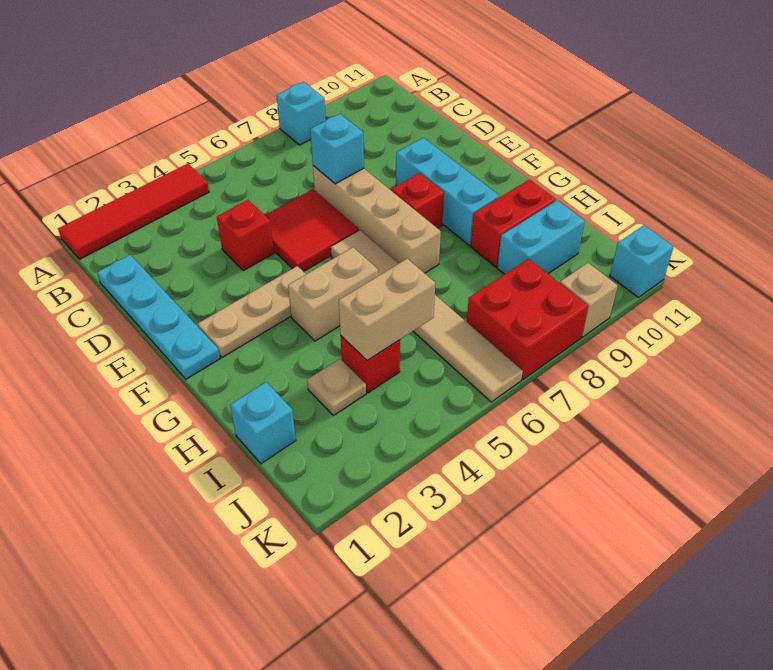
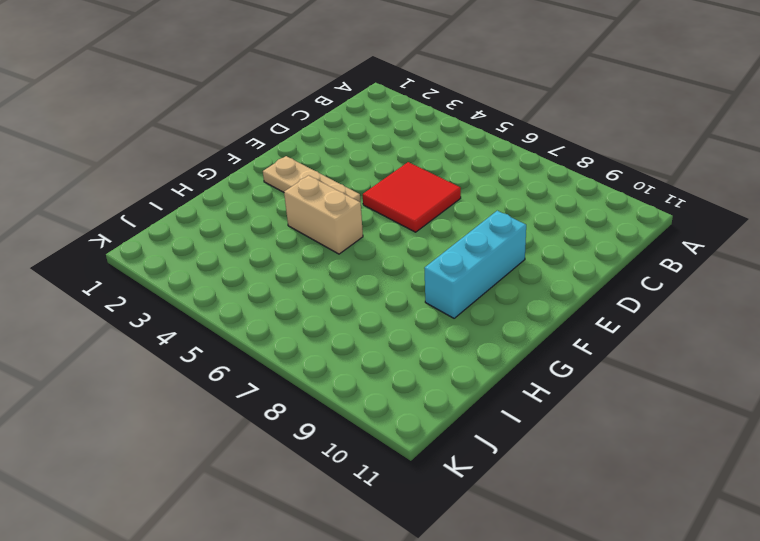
none -> red tile A1:A4 level 1
none -> cyan brick A8 level 1
none -> cyan plate C1:F1 level 1

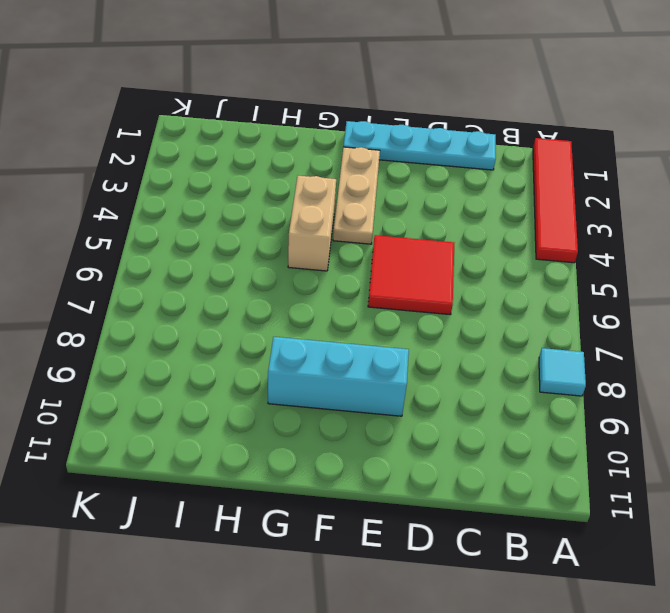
cyan tile A8 level 1 -> cyan brick A8 level 1
none -> red brick D4 level 1
none -> tan brick D7:G7 level 1
none -> tan tile F6:K6 level 1

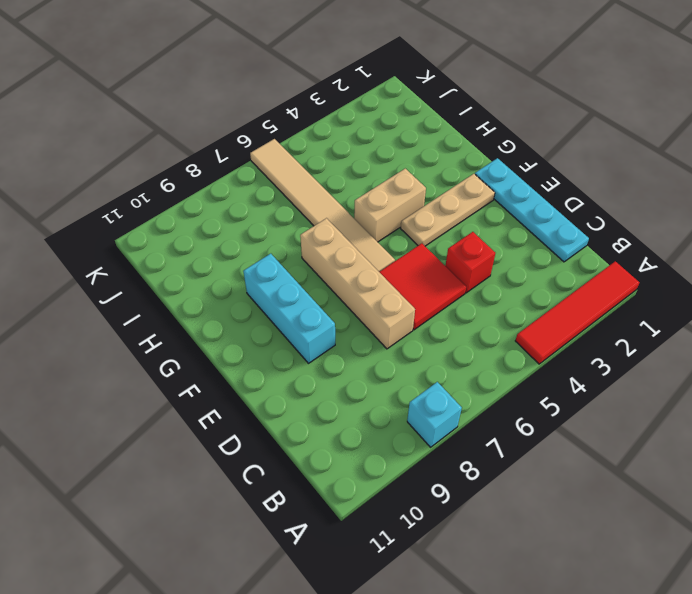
none -> red brick F8 level 1
none -> red brick H9:H10 level 1
none -> cyan brick I1 level 1

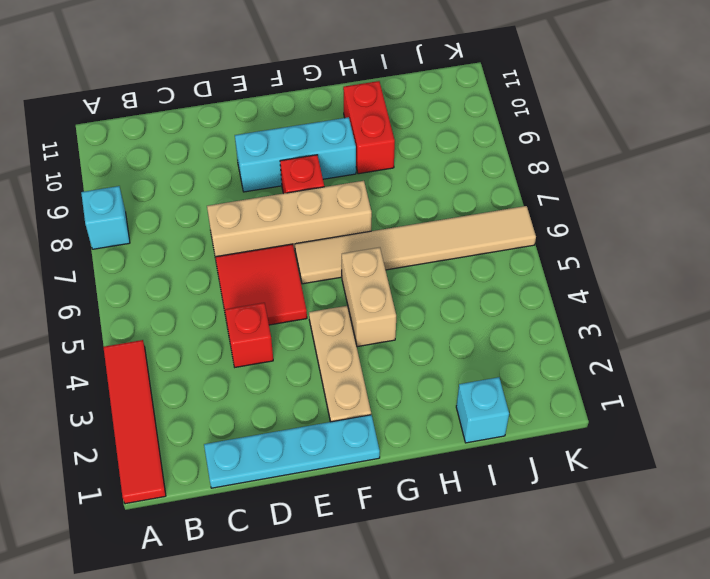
none -> tan plate I3 level 1
none -> red brick I4 level 1
none -> cyan brick I9:I10 level 1

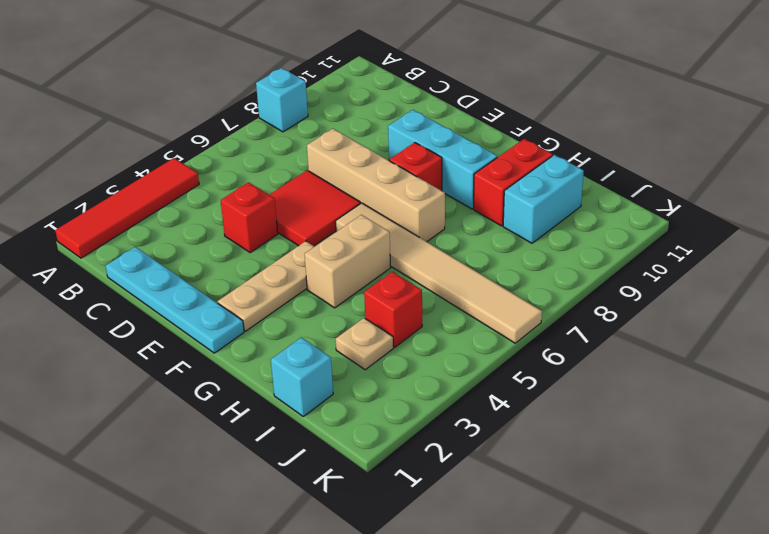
none -> red brick J7:K8 level 1
none -> tan brick K9 level 1
none -> cyan brick K11 level 1

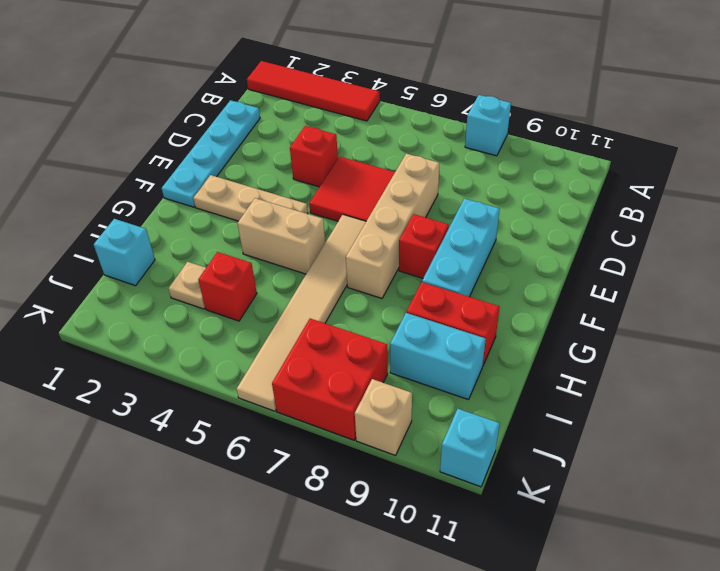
none -> cyan brick D7 level 2
none -> tan brick I4:I5 level 2

